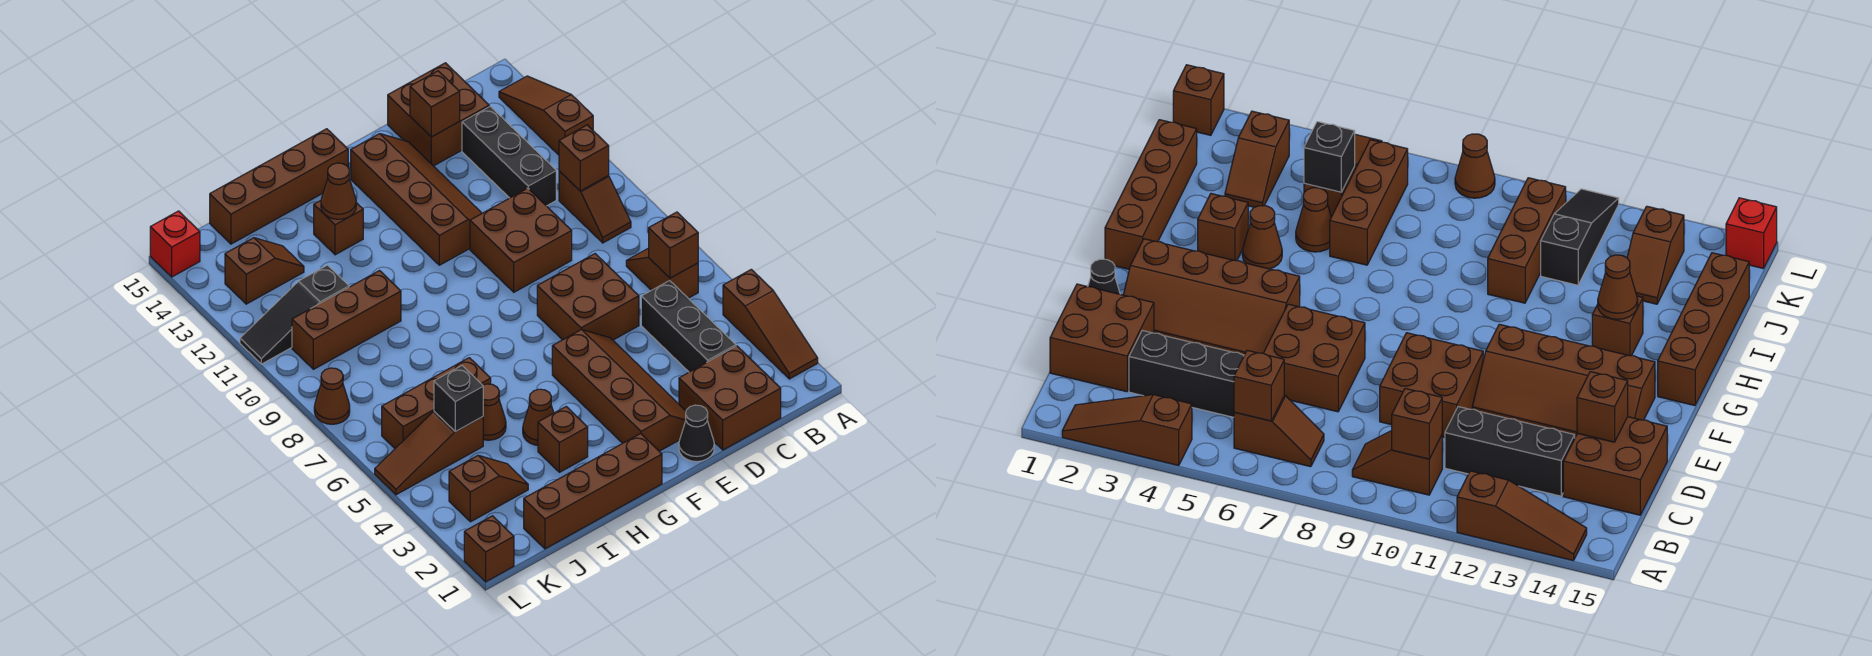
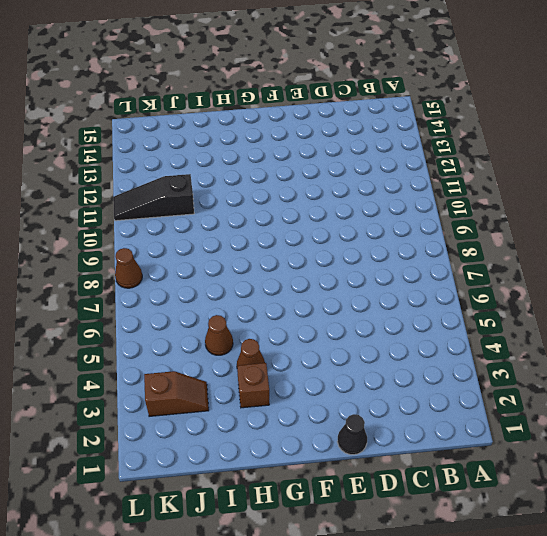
none -> brown slope A2:A4 level 1 top 4
none -> brown slope A12:A14 level 1 top 12
none -> brown slope B6:B7 level 1 top 6
none -> brown slope B9:B10 level 1 top 10

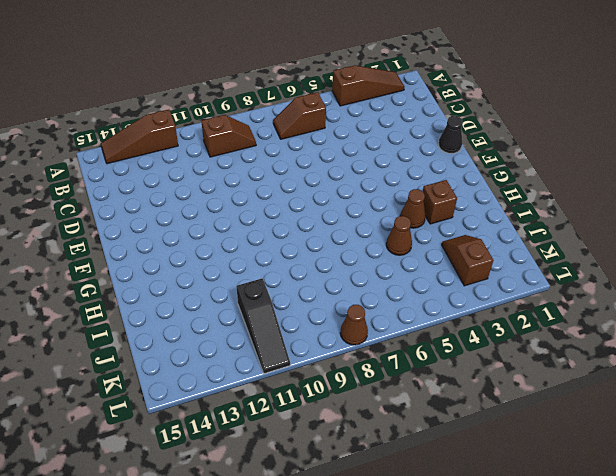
none -> brown brick C1:D2 level 1
none -> black brick C3:C5 level 1
none -> black brick C11:C13 level 1
none -> brown brick C14:D15 level 1

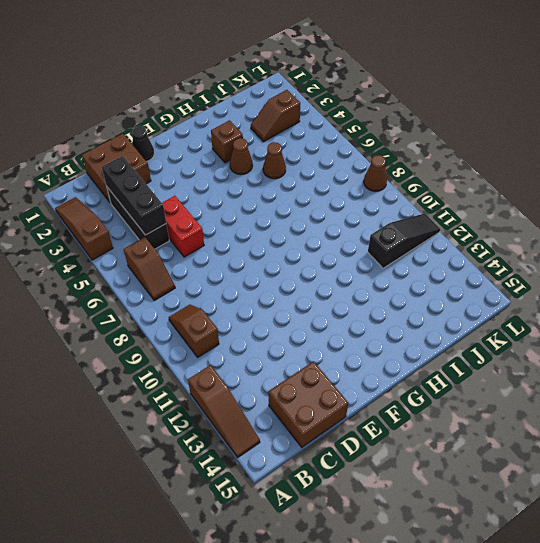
black brick C3:C5 level 2 -> black brick C11:C13 level 1
red brick D5:D6 level 1 -> brown brick D6:E7 level 1
none -> brown brick D9:E10 level 1
none -> brown slope E2:F5 level 1 top F
none -> brown slope E11:F14 level 1 top F
none -> brown brick G1:J1 level 1

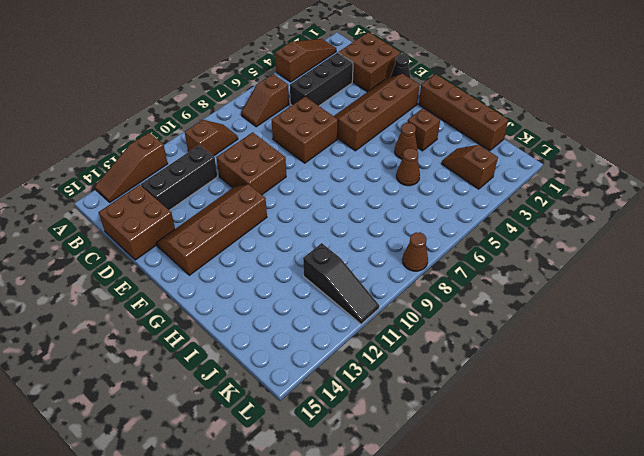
none -> brown brick G15:J15 level 1
none -> brown brick H13 level 1
none -> brown brick I6:K6 level 1
none -> brown brick I10:K10 level 1

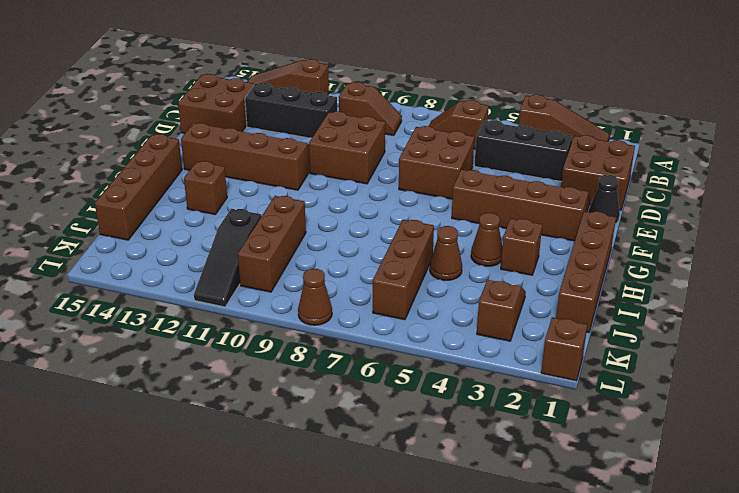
none -> brown slope J5:L5 level 1 top J
none -> brown slope J13:K13 level 1 top K
none -> red brick L15 level 1
none -> brown brick B6 level 2

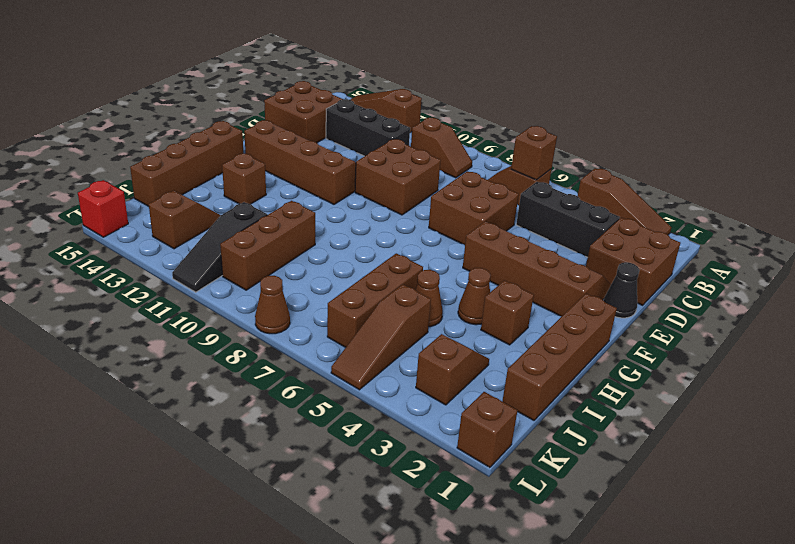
none -> brown brick B10 level 2
none -> brown brick D14 level 2
none -> brown cone H13 level 2
none -> black brick J5 level 2

